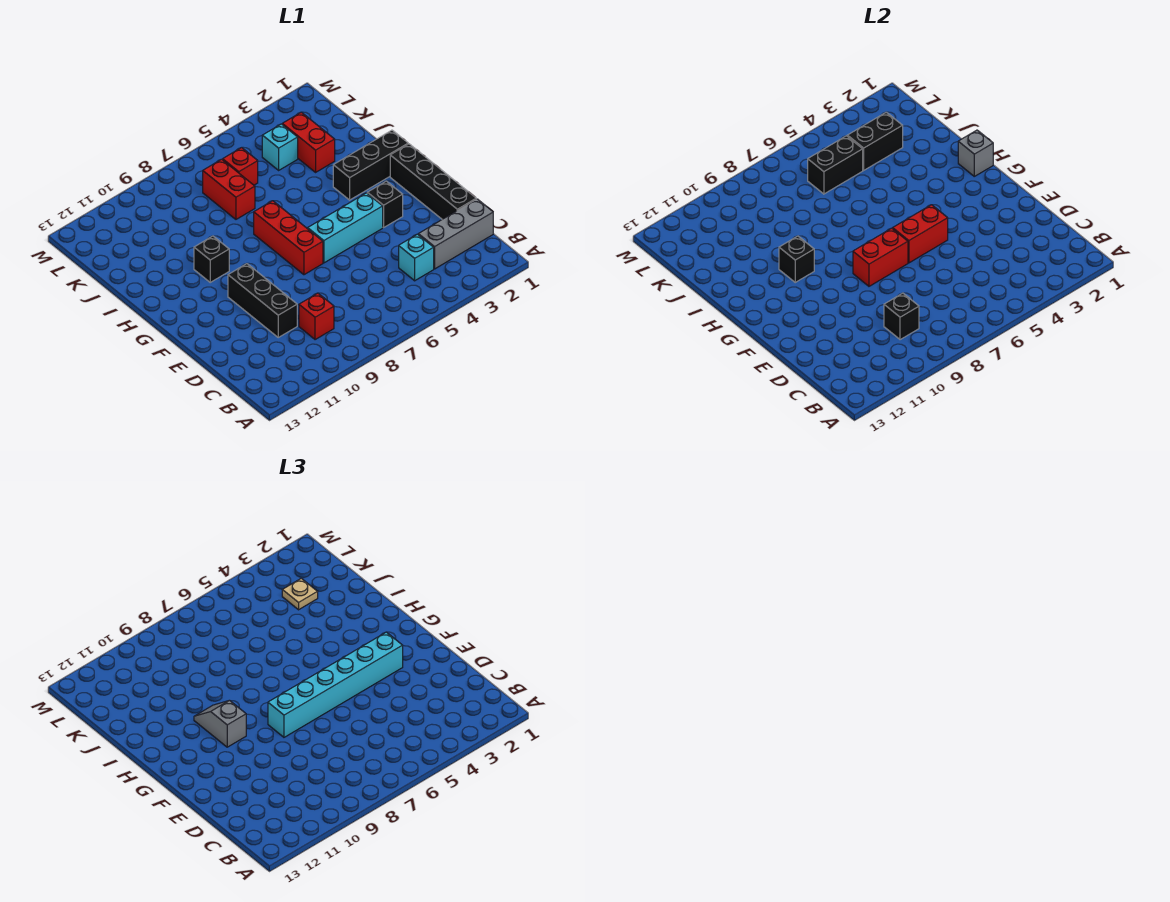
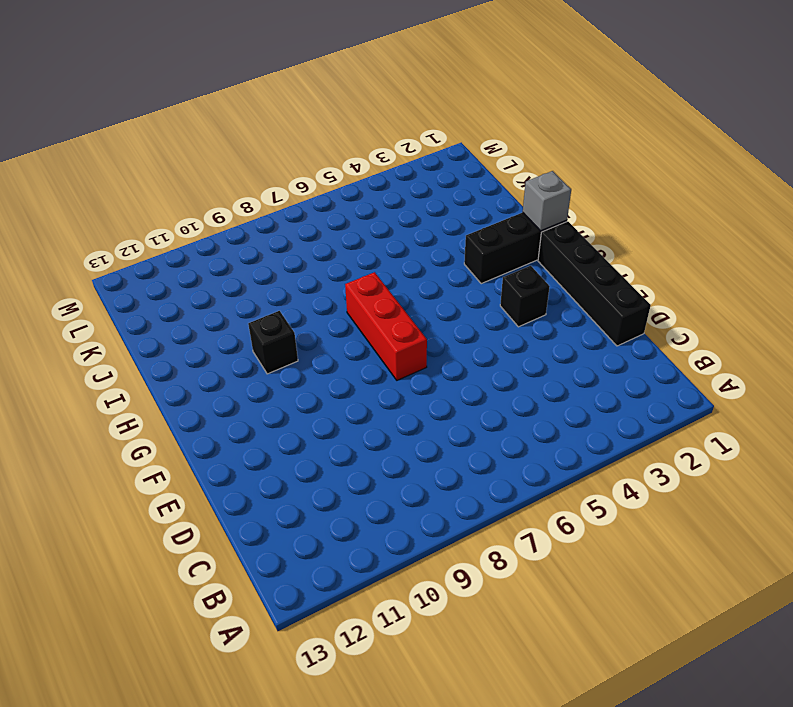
none -> grey brick C1:C3 level 1
none -> cyan brick C4 level 1
none -> red brick C9 level 1

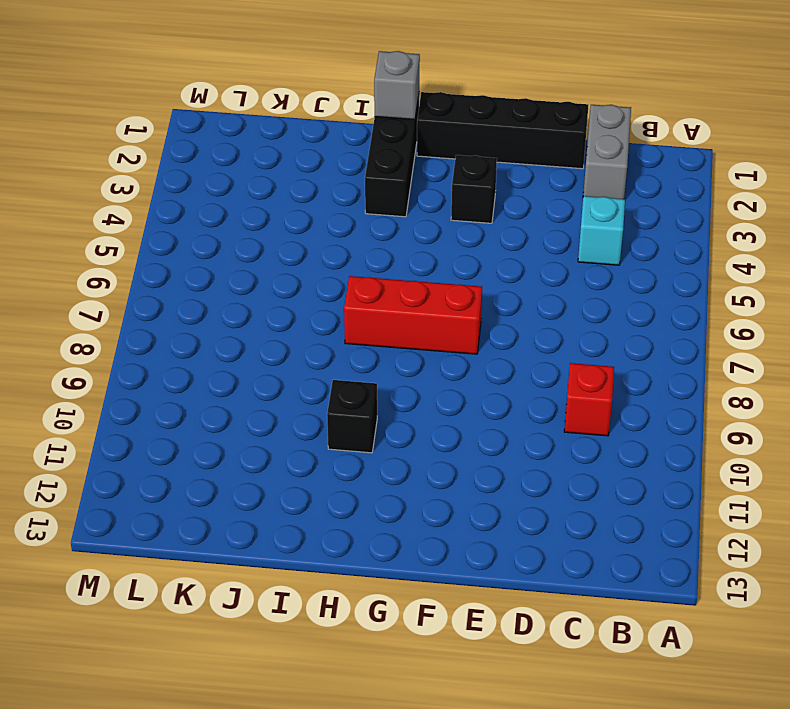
grey brick C1:C2 level 1 -> grey brick C1:C3 level 1
none -> black brick D10:F10 level 1
none -> cyan brick F4:F6 level 1
none -> red brick J3:K3 level 1

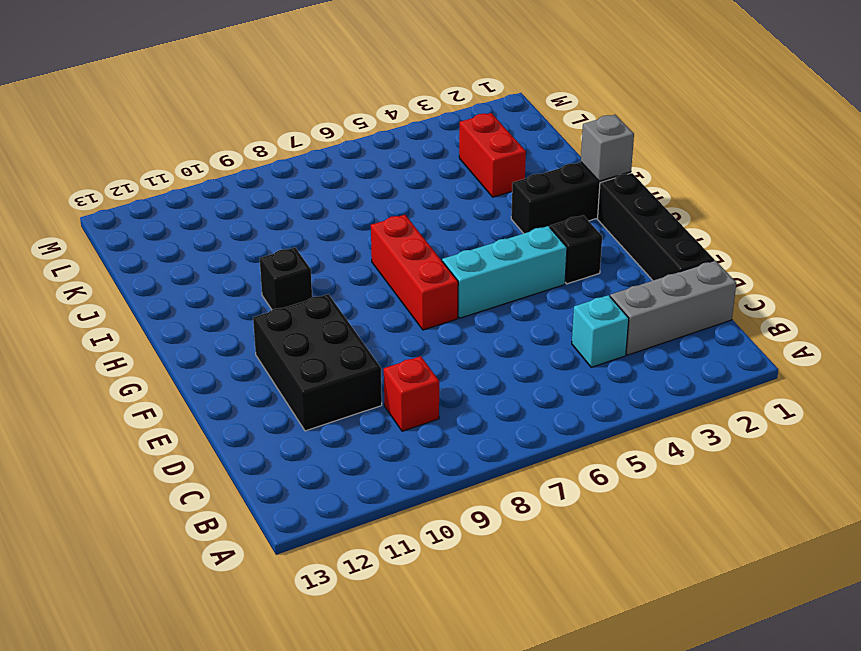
black brick D10:F11 level 1 -> black brick D10:F10 level 1
none -> red brick J7:K7 level 1
none -> cyan brick K4 level 1
none -> red brick K6 level 1

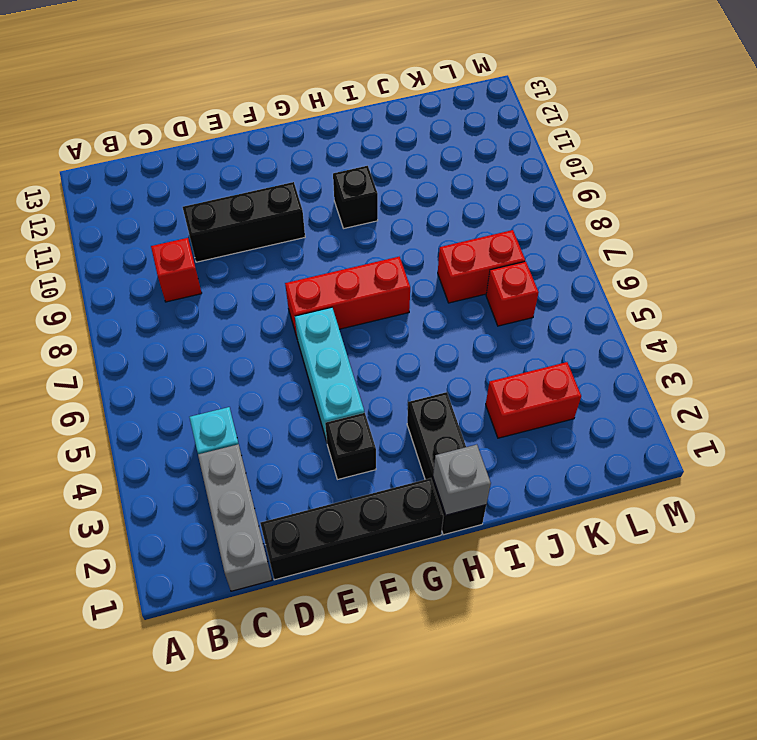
none -> cyan brick K4 level 1
none -> black brick C9 level 2
none -> red brick F5:F6 level 2

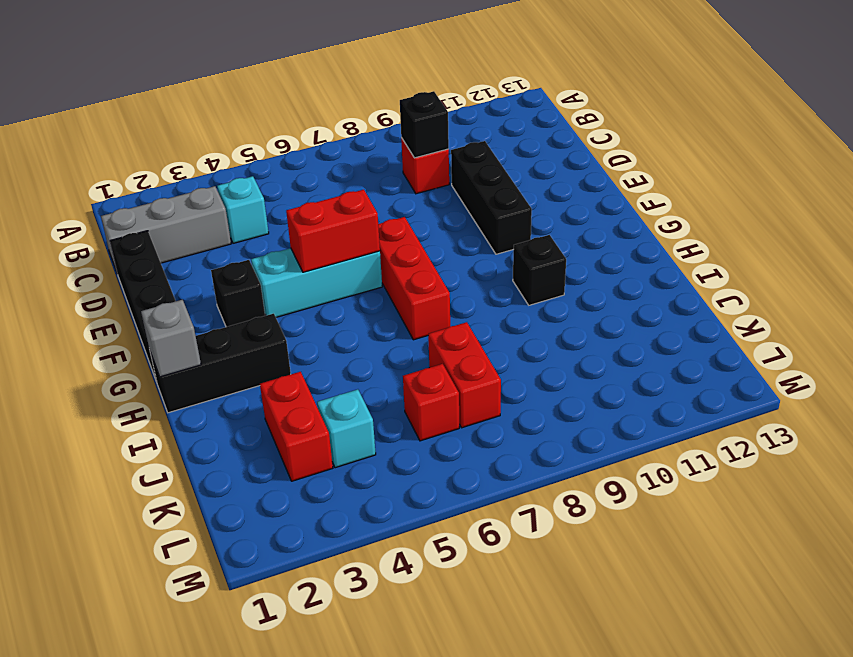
none -> red brick F7:F8 level 2
none -> black brick H10 level 2
none -> black brick K3:K4 level 2

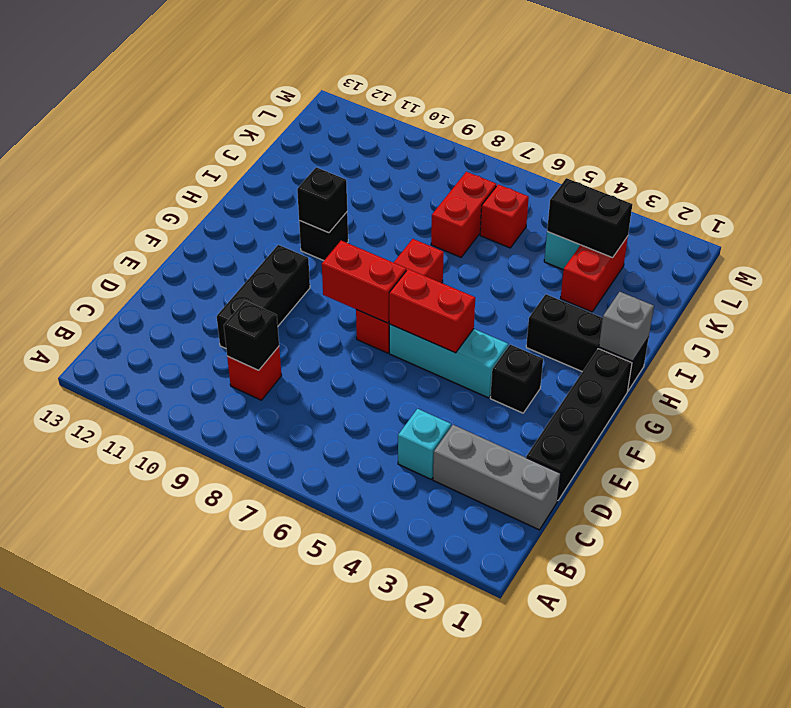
none -> black brick K5:K6 level 2
none -> cyan brick F3:F8 level 3
none -> grey slope G10:H10 level 3 top G

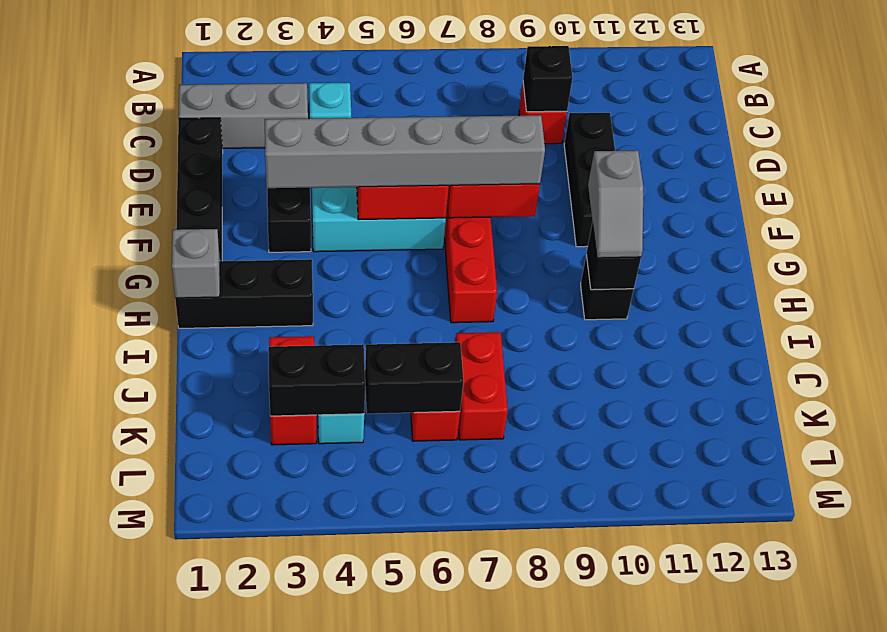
grey brick F3:F8 level 3 -> cyan brick F3:F8 level 3
none -> tan plate K3 level 3

